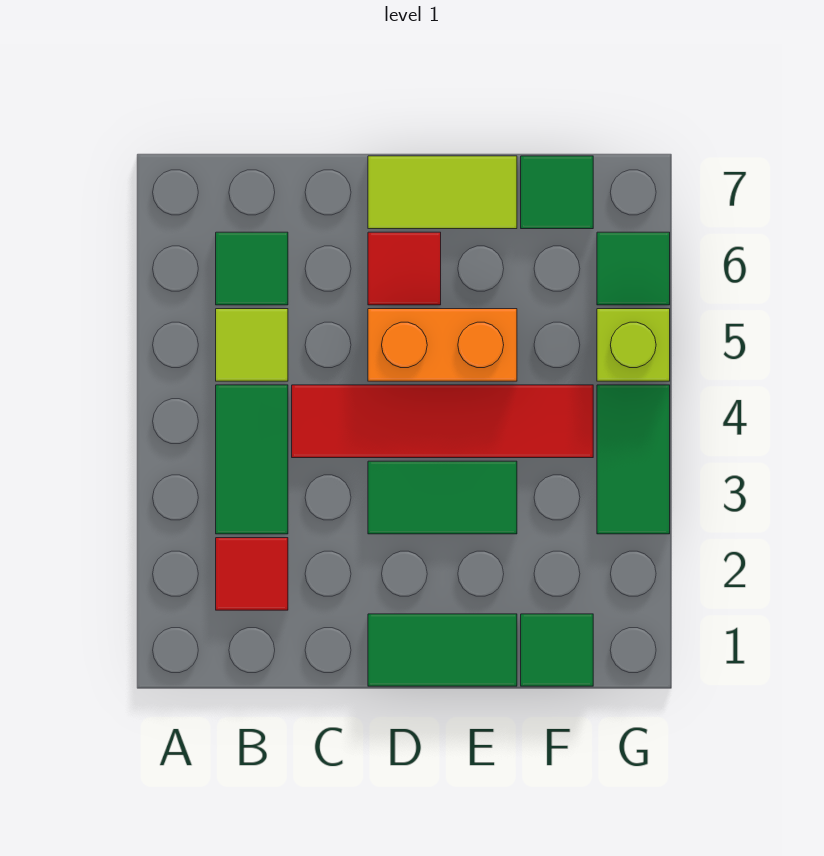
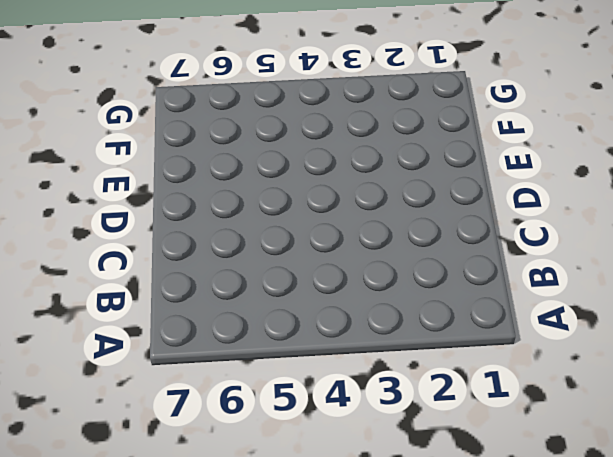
none -> red tile B2 level 1
none -> green tile B3:B4 level 1
none -> lime tile B5 level 1

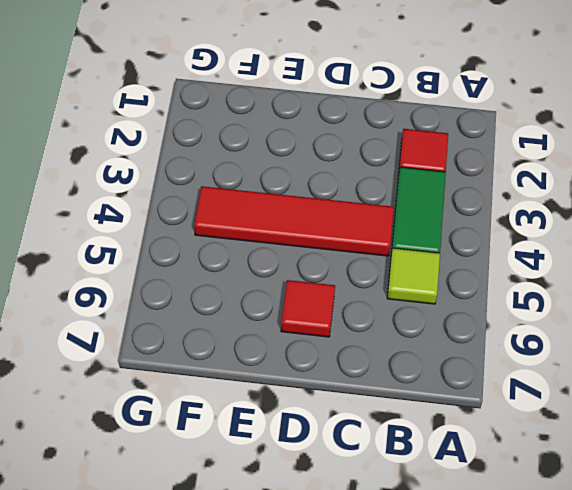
none -> green tile B6 level 1
none -> green tile D1:E1 level 1
none -> green tile D3:E3 level 1

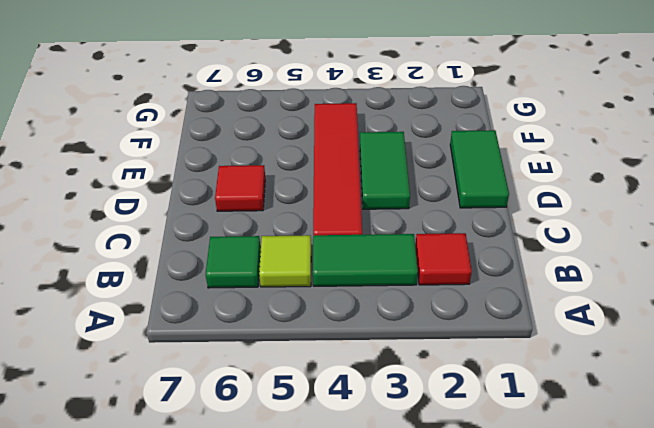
none -> orange brick D5:E5 level 1
none -> lime tile D7:E7 level 1
none -> green tile F1 level 1

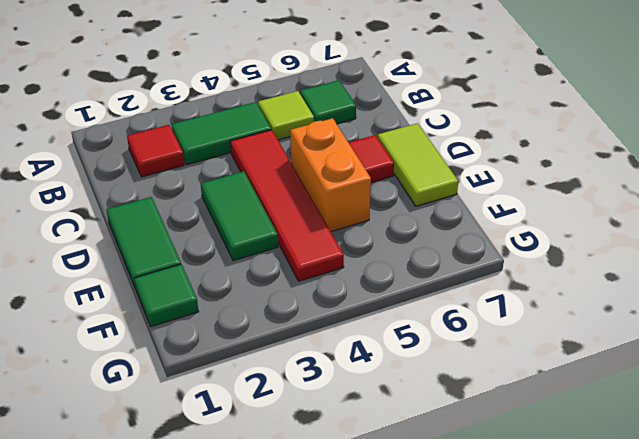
none -> green tile F7 level 1
none -> green tile G3:G4 level 1
none -> lime brick G5 level 1

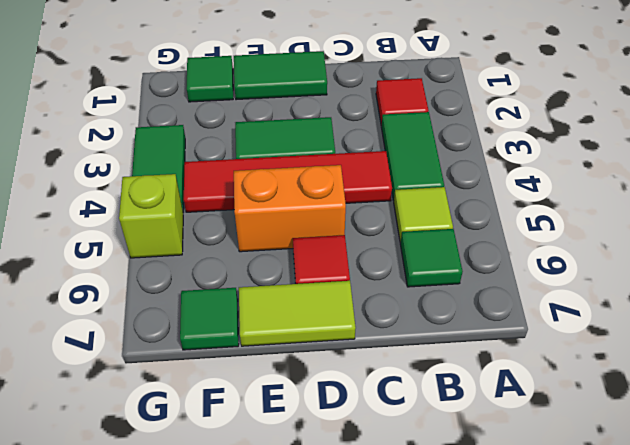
none -> green tile G6 level 1

